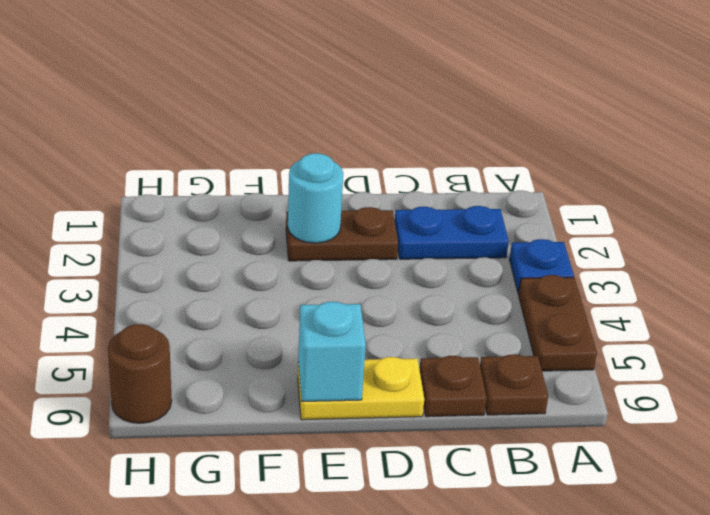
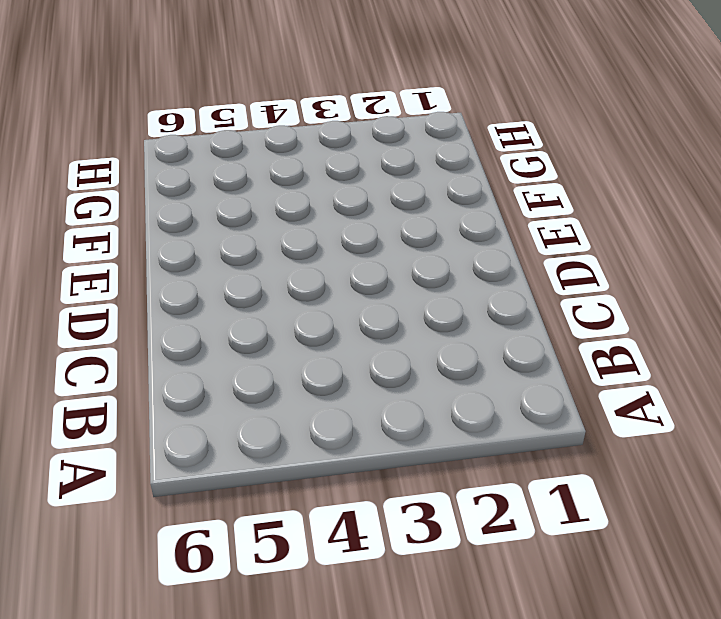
none -> blue plate A3 level 1
none -> brown plate A4:A5 level 1

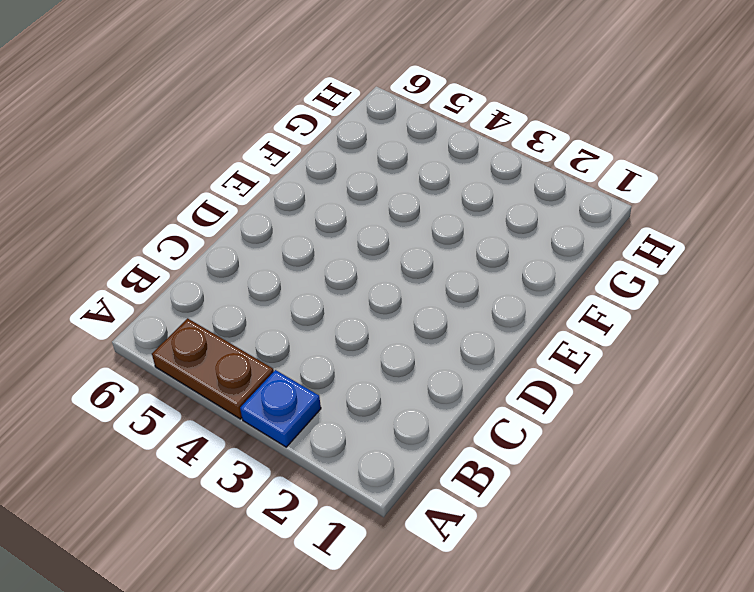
none -> blue plate B2:C2 level 1
none -> brown plate B6 level 1

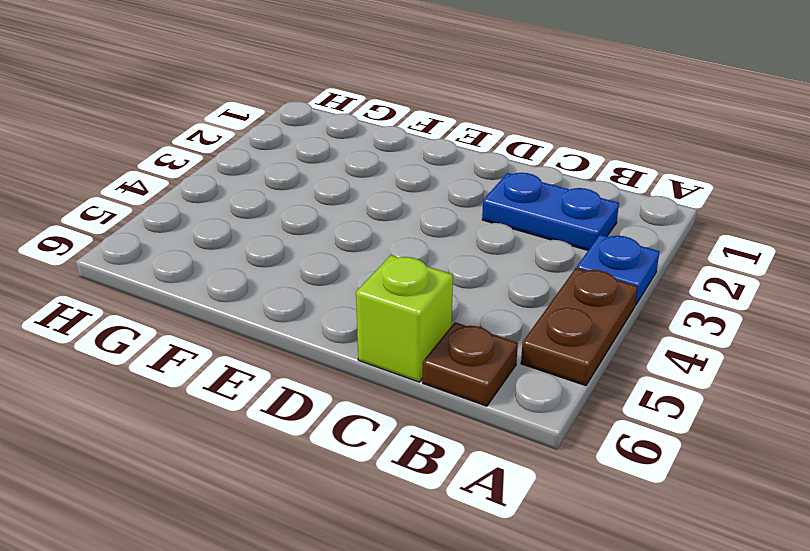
lime brick C6 level 1 -> brown plate C6 level 1
none -> brown plate D2:E2 level 1
none -> yellow plate D6:E6 level 1

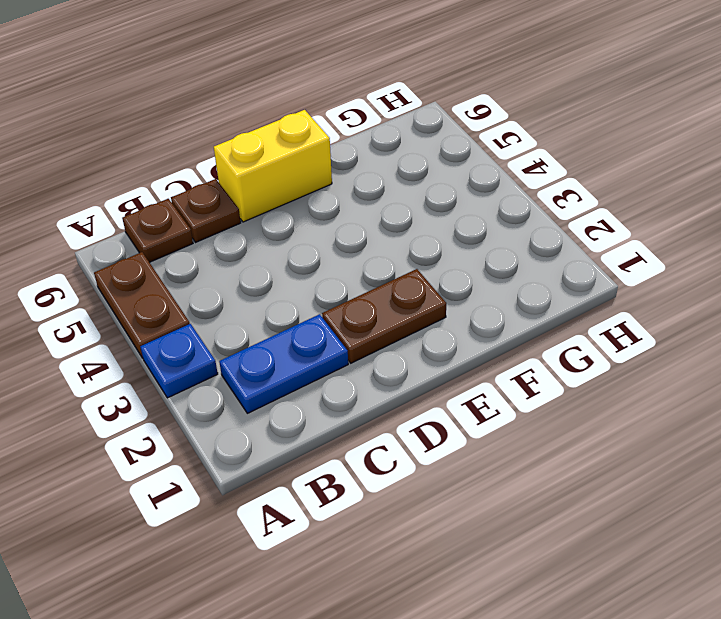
yellow brick D6:E6 level 1 -> yellow plate D6:E6 level 1
none -> brown round brick H6 level 1
none -> cyan round brick E2 level 2

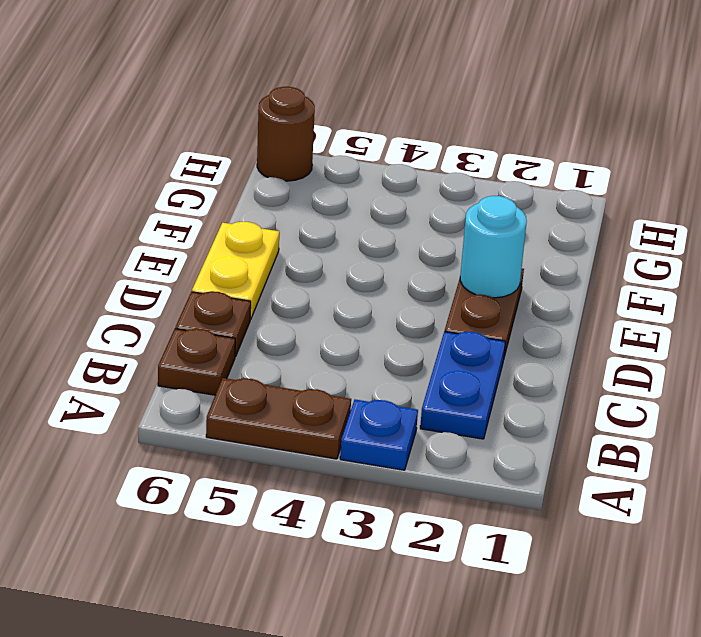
none -> cyan brick E6 level 2

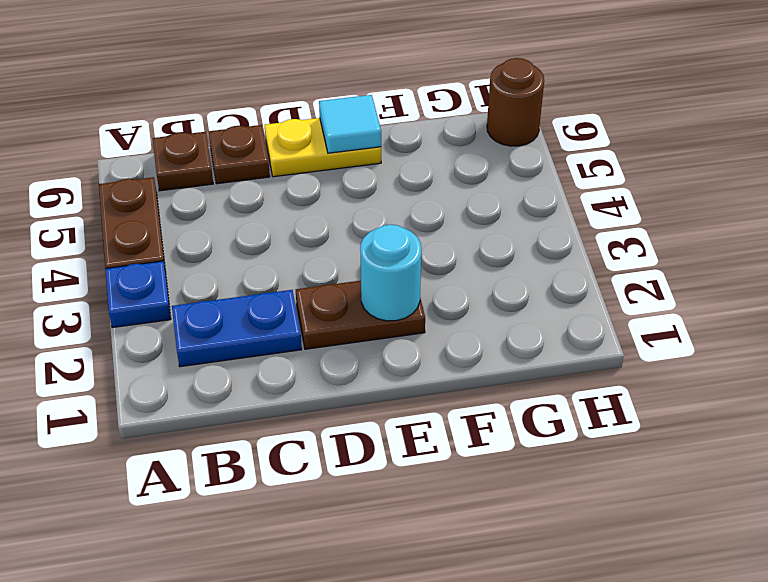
cyan tile E6 level 2 -> cyan brick E6 level 2

